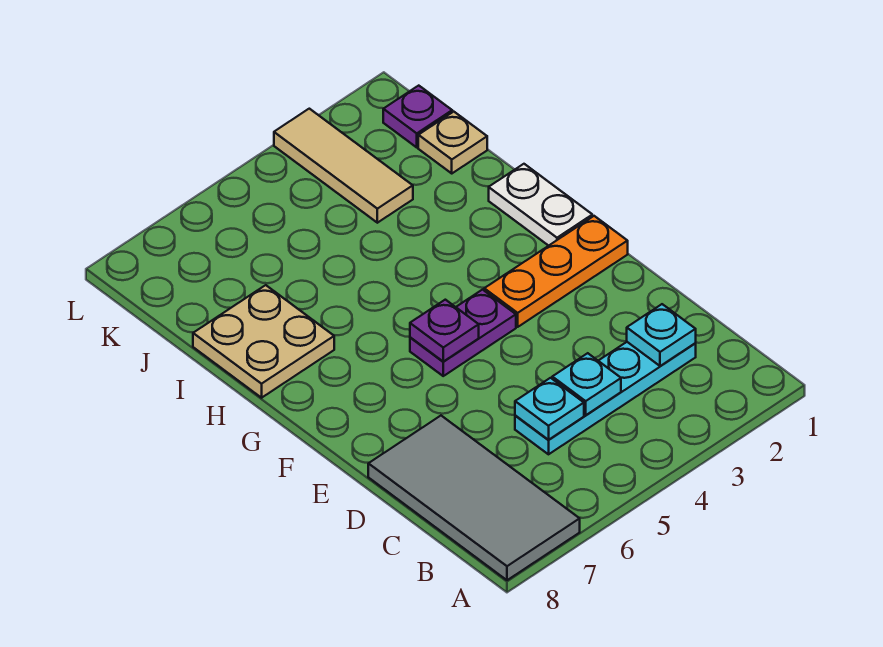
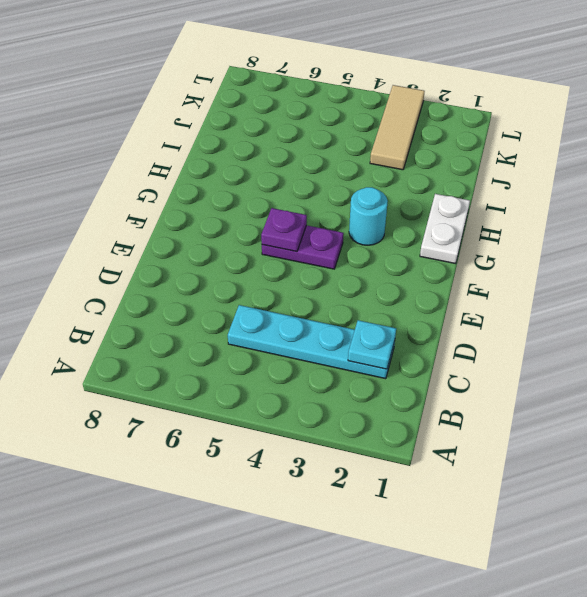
cyan round brick G3 level 1 -> none
none -> grey tile A7:D8 level 1
none -> orange plate F1:F3 level 1
none -> tan plate H7:I8 level 1

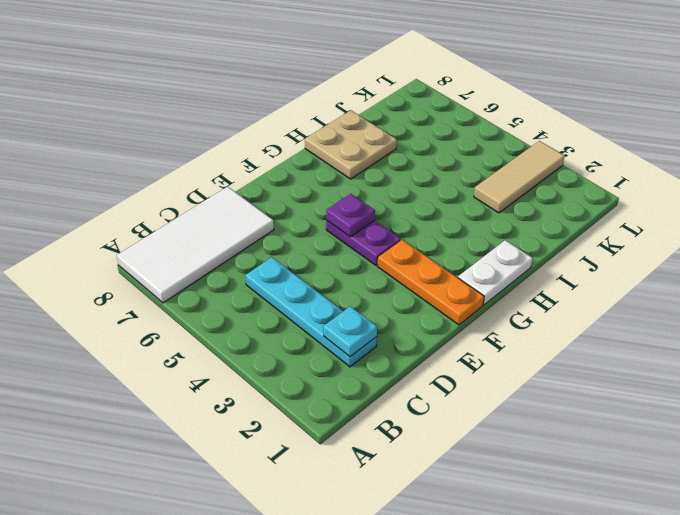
white tile A7:D8 level 1 -> grey tile A7:D8 level 1
none -> tan plate J1 level 1
none -> purple plate K1 level 1
none -> cyan plate C4 level 2

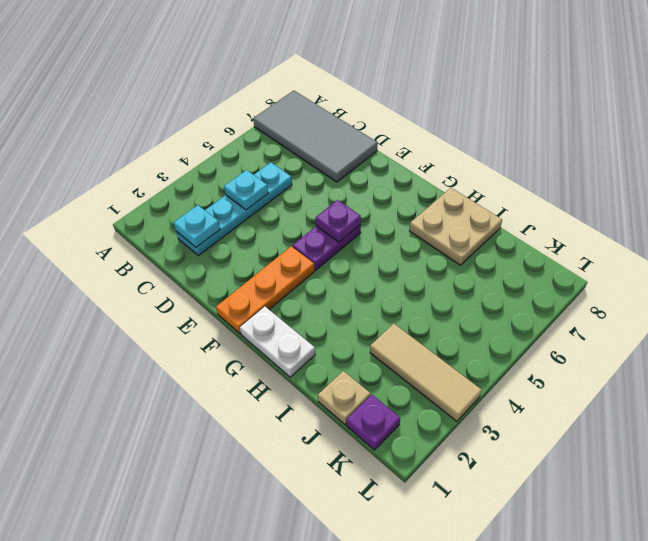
none -> cyan plate C5 level 2

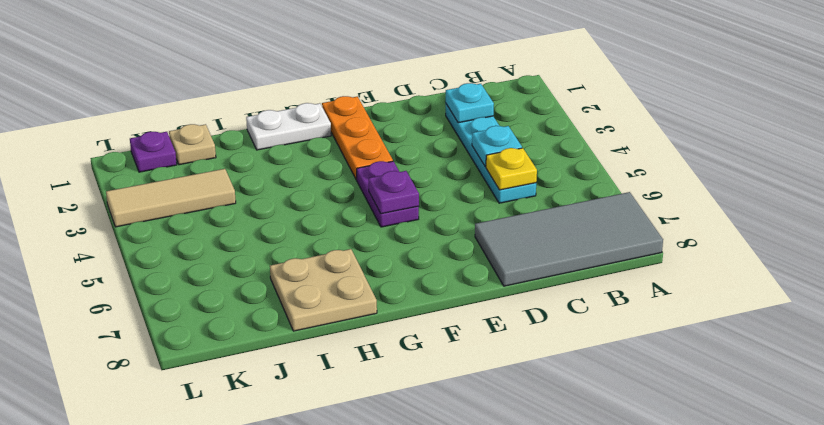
yellow plate C5 level 2 -> cyan plate C5 level 2

